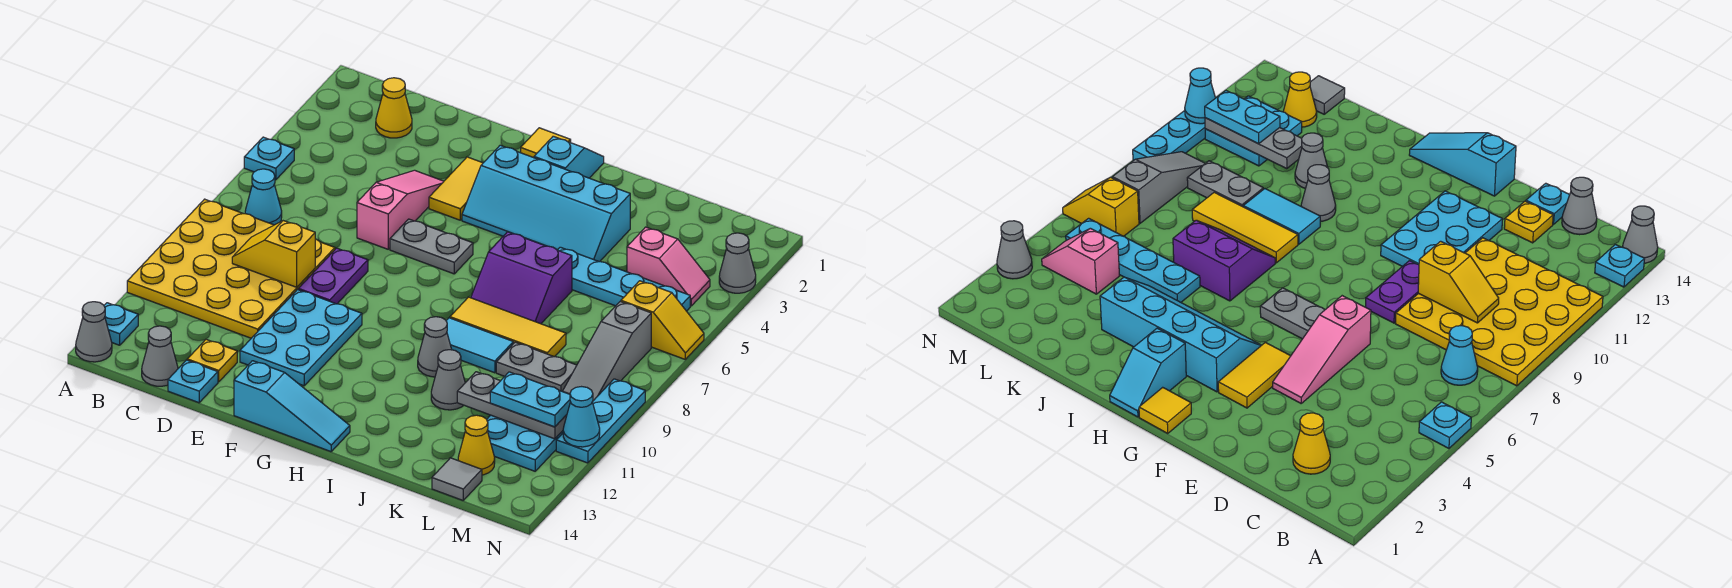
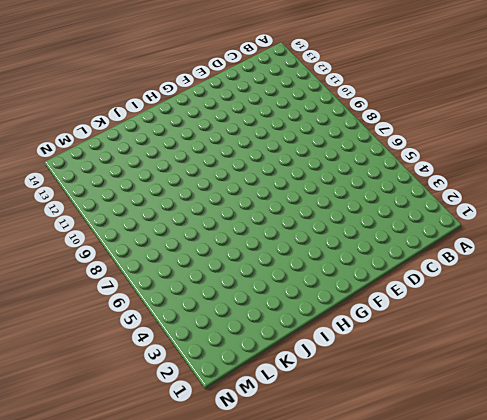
none -> cyan plate A5 level 1
none -> yellow plate A8:D11 level 1
none -> cyan plate A13 level 1
none -> grey cone A14 level 1

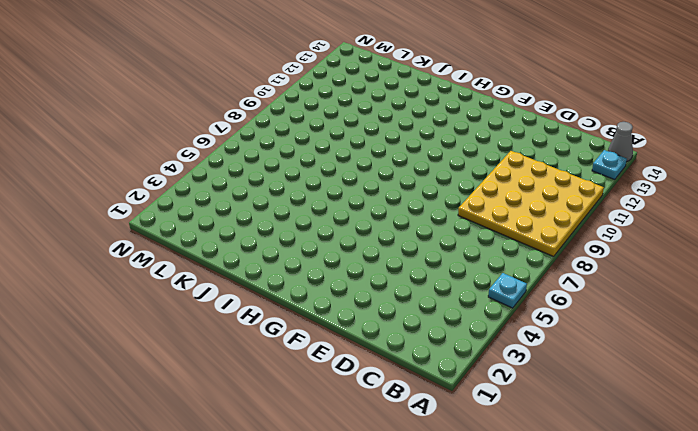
none -> cyan cone B7 level 1
none -> yellow cone C2 level 1
none -> grey cone C14 level 1
none -> yellow plate D13 level 1

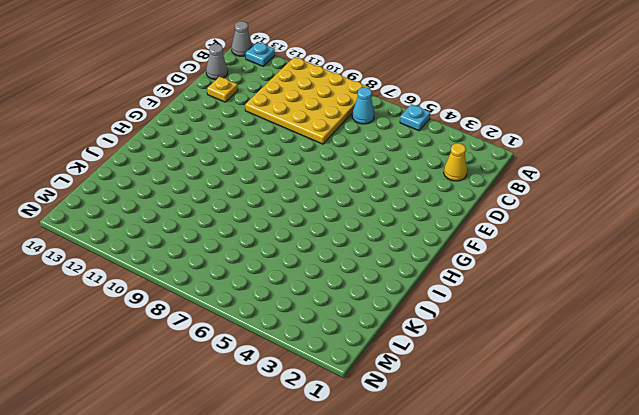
none -> cyan plate D14 level 1
none -> pink slope E4:E6 level 1 top 6
none -> purple plate E8:E9 level 1
none -> cyan plate E10:F12 level 1

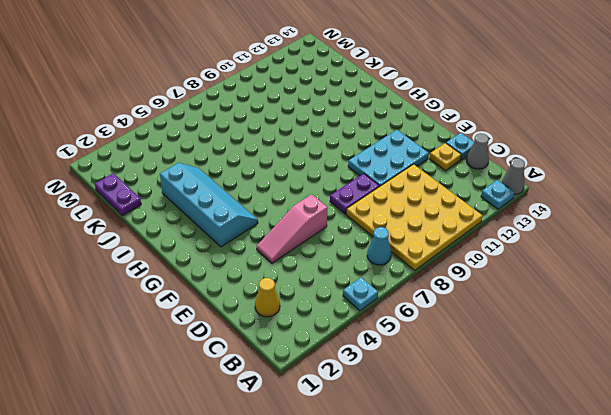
purple plate K1:L1 level 1 -> none
none -> yellow tile F3:F4 level 1
none -> grey plate F6:G6 level 1
none -> cyan slope F14:H14 level 1 top F
none -> yellow tile G1 level 1

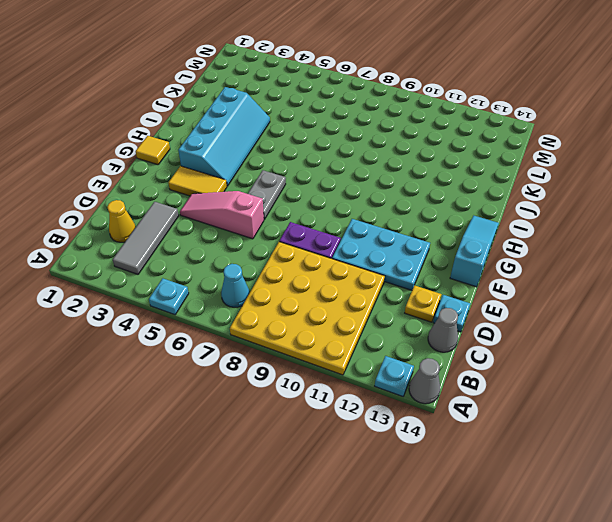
grey tile B3:D3 level 1 -> none
none -> cyan slope H1:H2 level 1 top 2
none -> purple slope I6:J7 level 1 top 6
none -> yellow tile I8:K8 level 1
none -> cyan tile I9:J9 level 1

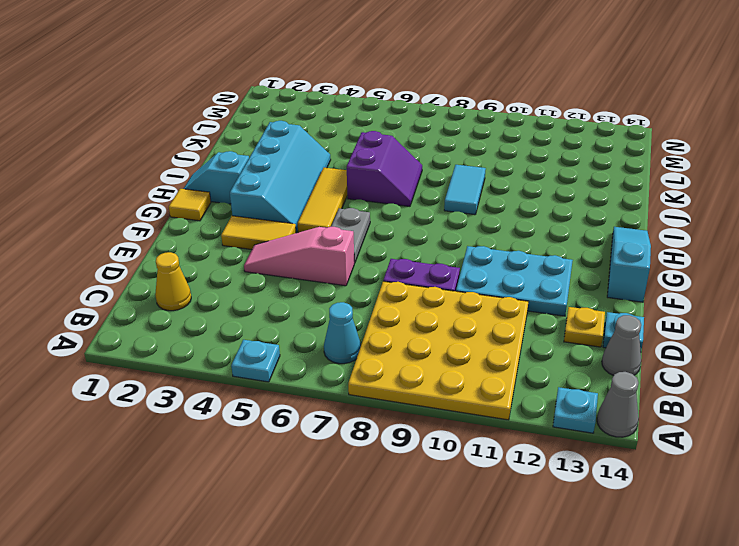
yellow tile G5:I5 level 1 -> yellow tile I8:K8 level 1
none -> grey cone I10 level 1
none -> cyan plate J5:M5 level 1
none -> grey cone J11 level 1
none -> grey plate K9:L9 level 1

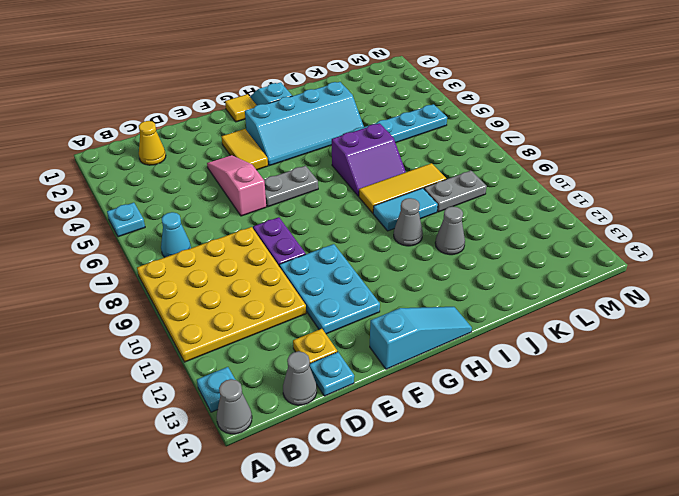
none -> pink slope L4:M4 level 1 top L
none -> cyan plate L11:M12 level 1
none -> yellow cone L13 level 1
none -> grey tile L14 level 1

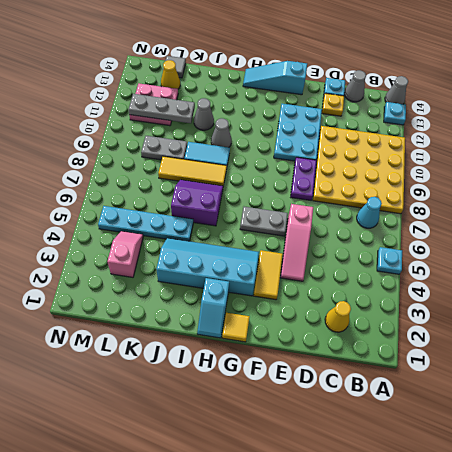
pink slope L3:L4 level 1 top 3 -> pink slope L4:M4 level 1 top L
pink plate L11:M12 level 1 -> cyan plate L11:M12 level 1
none -> yellow slope M6:N6 level 1 top M
none -> grey slope M7:M9 level 1 top 7
none -> grey cone N3 level 1
none -> cyan plate N9:N11 level 1

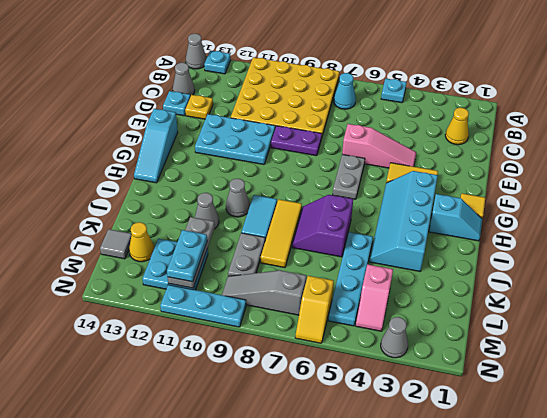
none -> yellow slope C9:D9 level 2 top D
none -> cyan cone N11 level 2

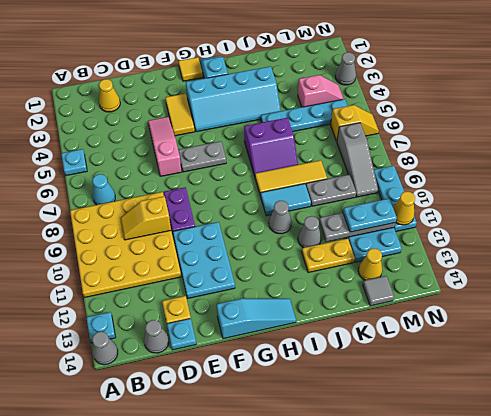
yellow plate J12:K12 level 1 -> none
yellow cone N11 level 2 -> cyan cone N11 level 2

